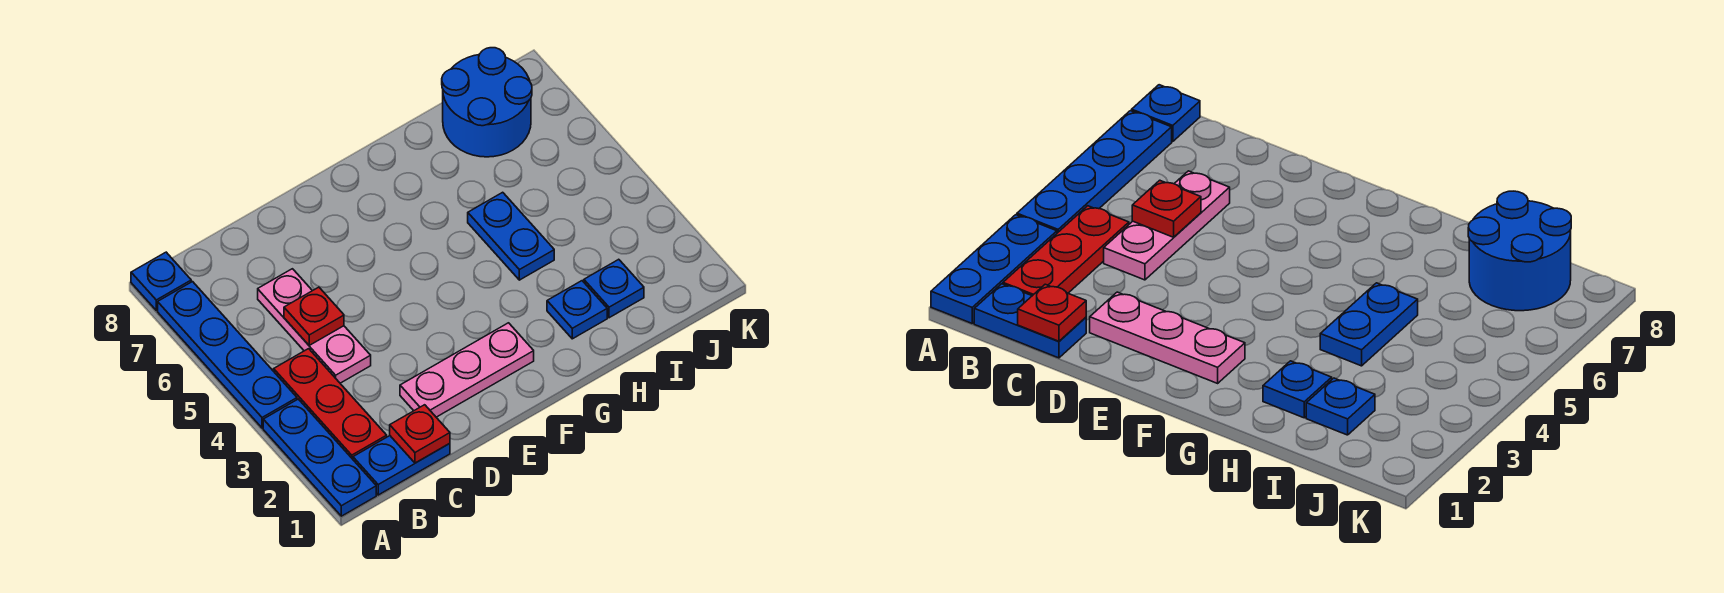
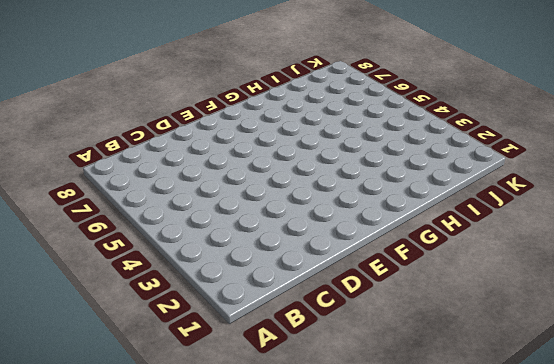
none -> blue plate A1:A3 level 1
none -> blue plate A4:A7 level 1
none -> blue plate A8 level 1

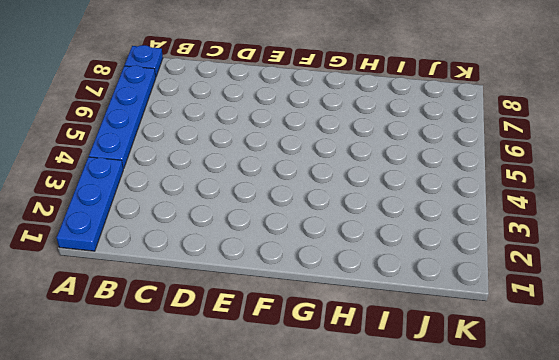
none -> blue plate B1:C1 level 1
none -> red plate B2:B4 level 1
none -> pink plate C4:C6 level 1

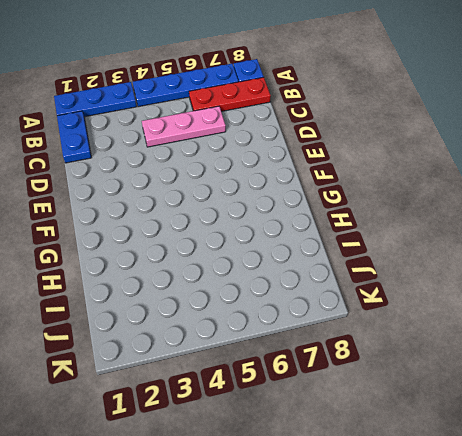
red plate B6:B8 level 1 -> red plate B2:B4 level 1
none -> pink plate D2:F2 level 1
none -> blue plate H2 level 1
none -> blue plate H4:H5 level 1

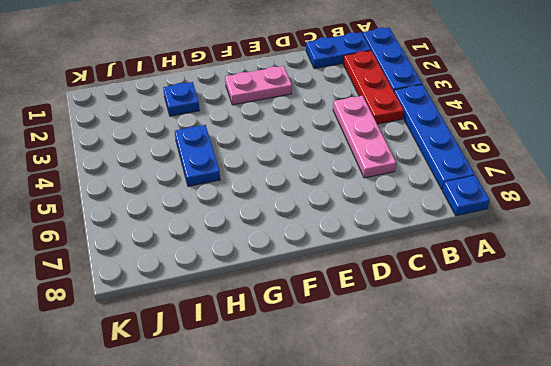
pink plate E2:F2 level 1 -> pink plate D2:F2 level 1
none -> blue plate I2 level 1
none -> blue round brick I7:J8 level 1
none -> red plate C1 level 2

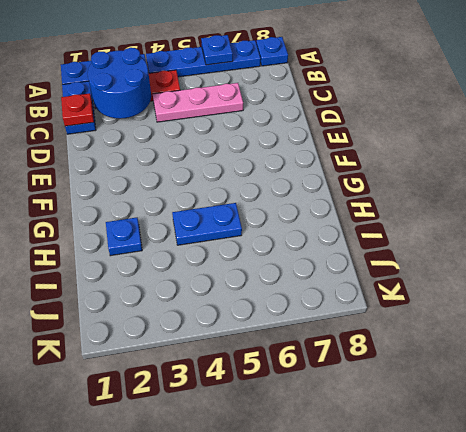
blue plate A6 level 2 -> blue plate I2 level 1
blue round brick B2:C3 level 2 -> blue round brick I7:J8 level 1
none -> pink plate D2:F2 level 1
none -> red plate C5 level 2

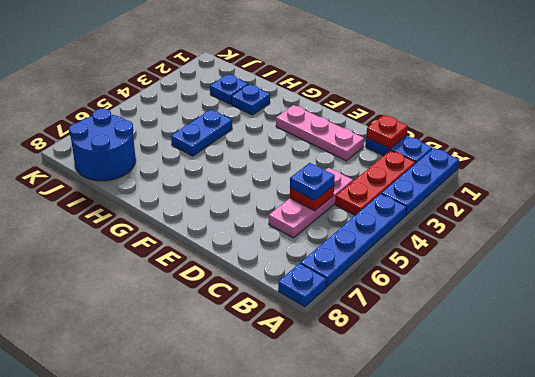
blue plate C5 level 3 -> none

